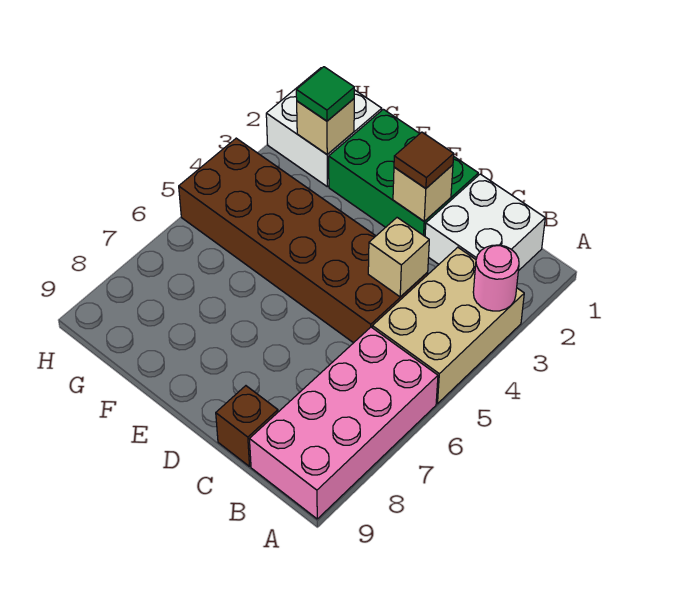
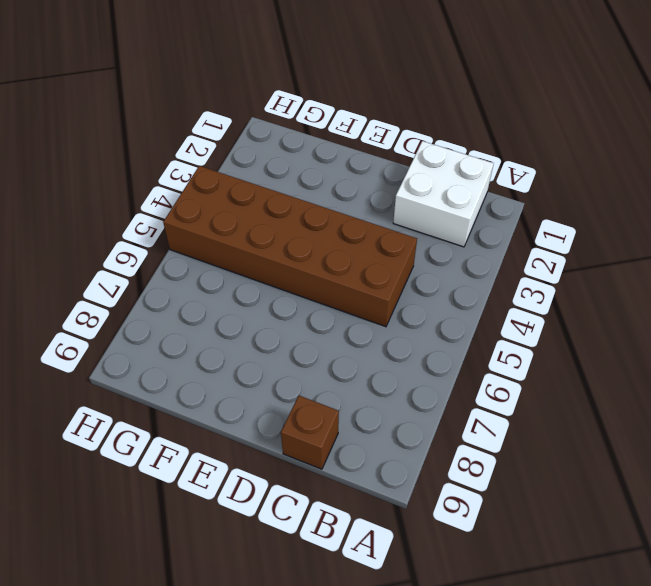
none -> tan brick A3:B5 level 1
none -> pink brick A6:B9 level 1
none -> green brick D1:F2 level 1

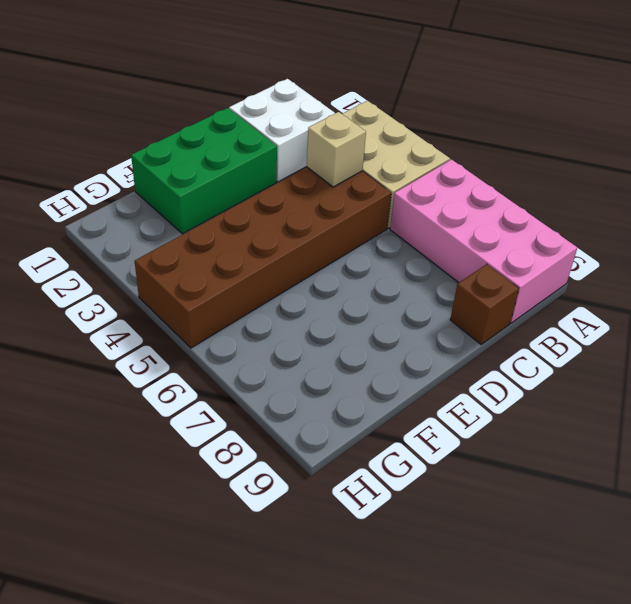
none -> white brick G1:H2 level 1
none -> pink round brick A3 level 2
none -> tan brick D2 level 2

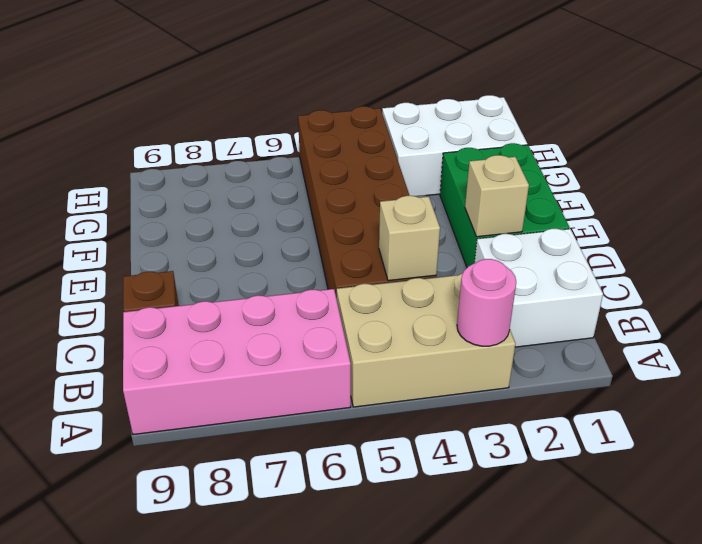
white brick G1:H3 level 1 -> white brick G1:H2 level 1
none -> tan brick G2 level 2
none -> brown tile D2 level 3
none -> green tile G2 level 3

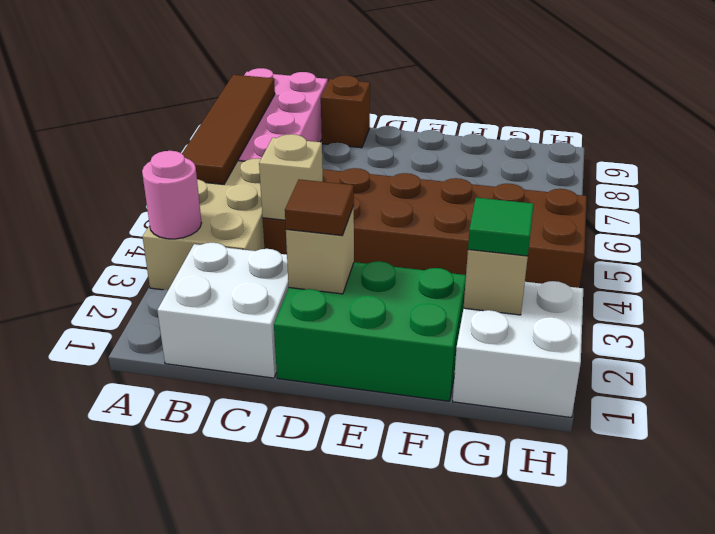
brown tile A5:A8 level 2 -> none

